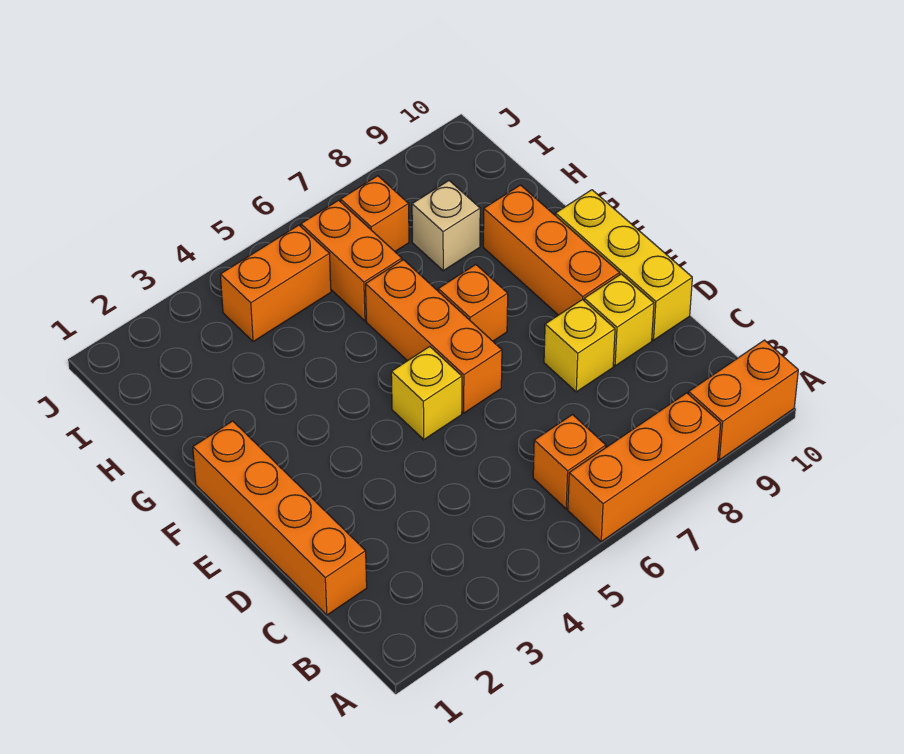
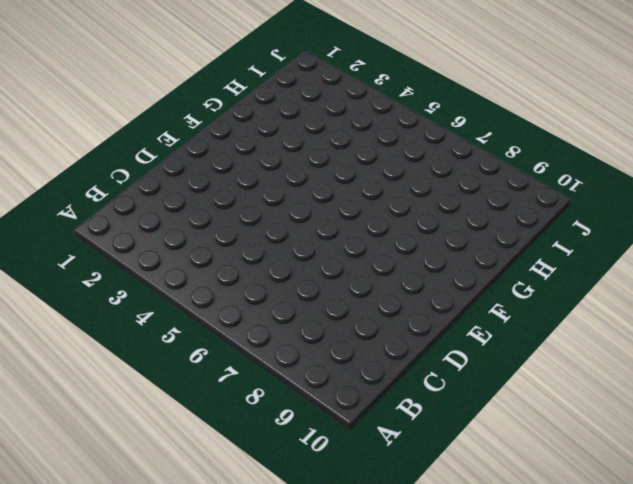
none -> orange brick A6:A8 level 1
none -> orange brick A9:A10 level 1
none -> orange brick B6 level 1

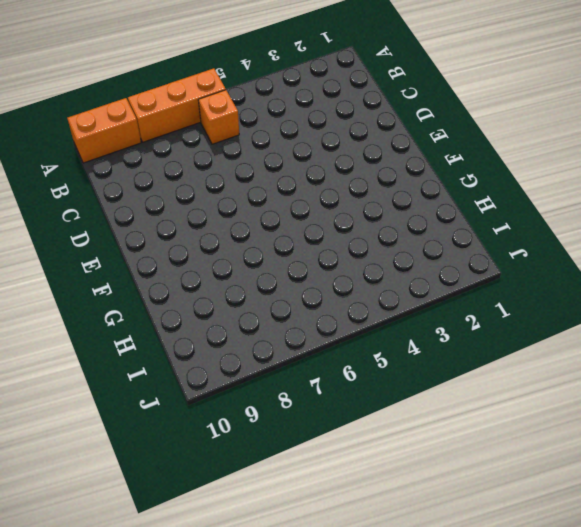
none -> orange brick C1:F1 level 1
none -> yellow brick D8 level 1
none -> yellow brick D9 level 1

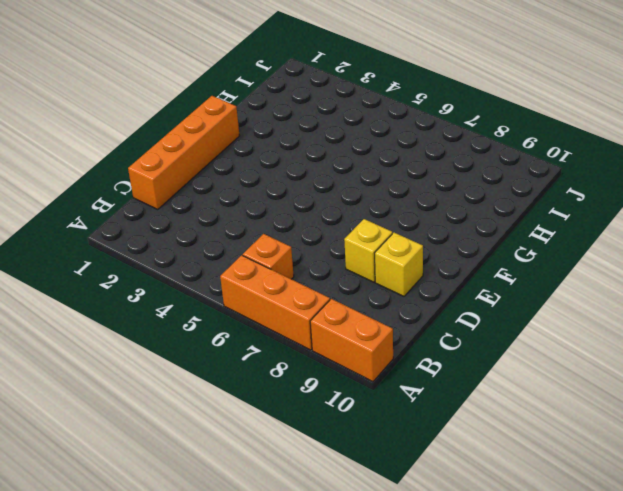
none -> yellow brick D10:F10 level 1
none -> yellow brick E5 level 1
none -> orange brick E6:G6 level 1

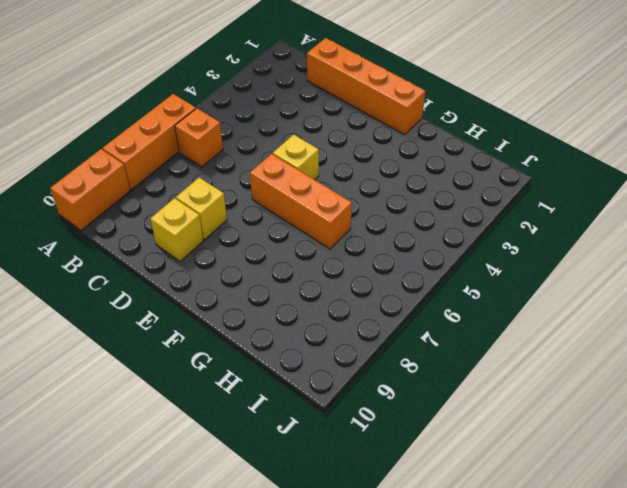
none -> yellow brick D10:F10 level 1
none -> orange brick E9:G9 level 1
none -> orange brick F7 level 1

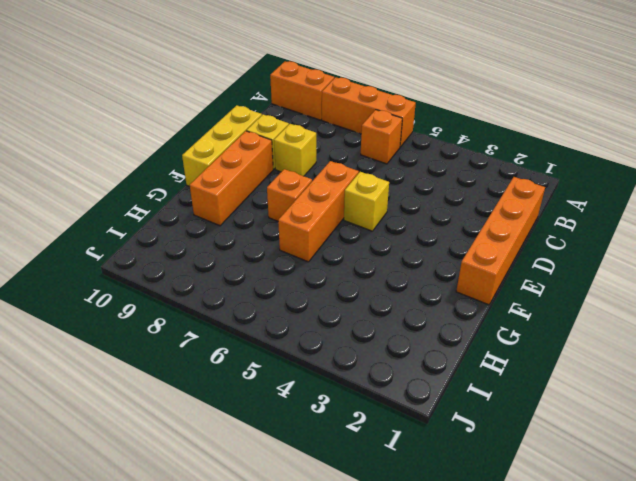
none -> orange brick H6:I6 level 1
none -> tan brick H8 level 1
none -> orange brick I4:I5 level 1

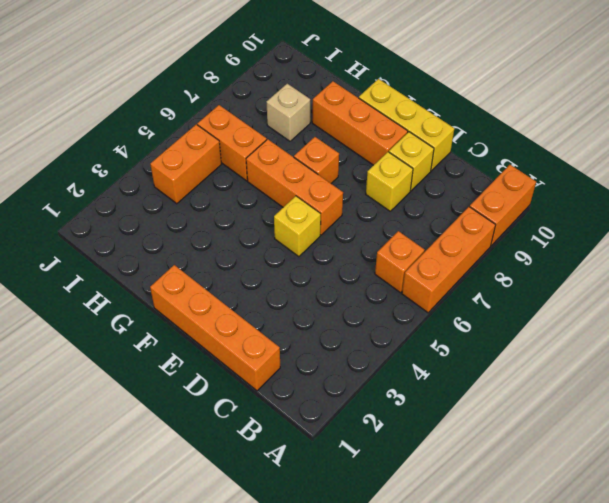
none -> orange brick I7 level 1

